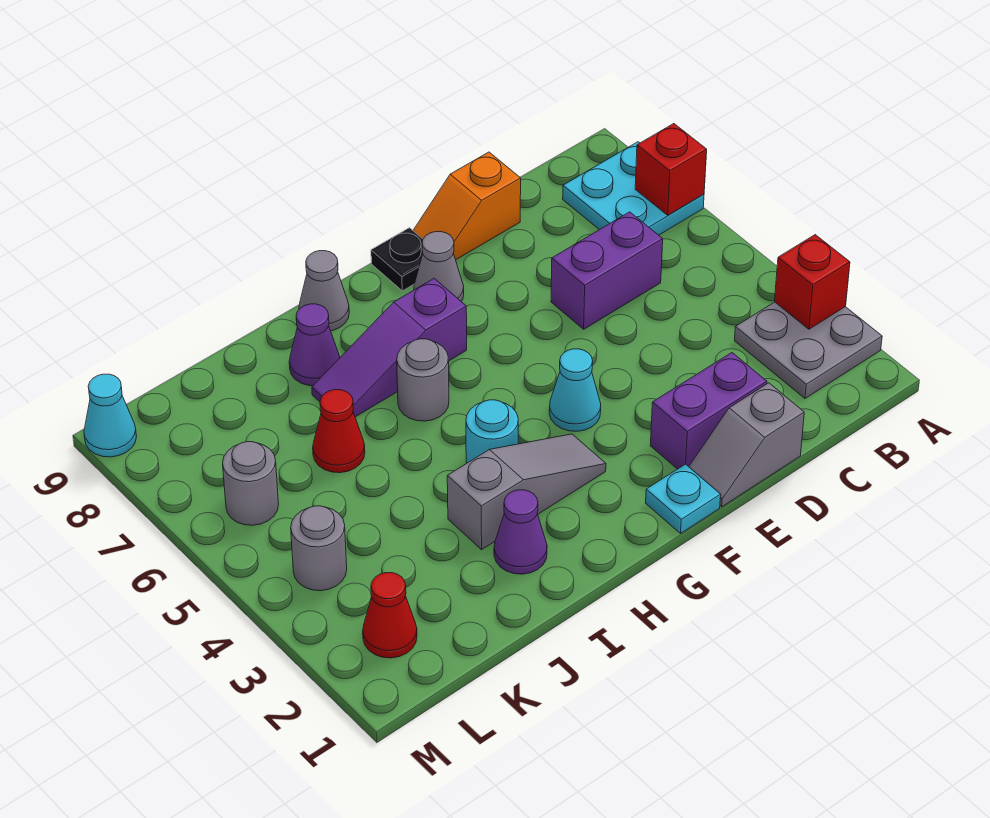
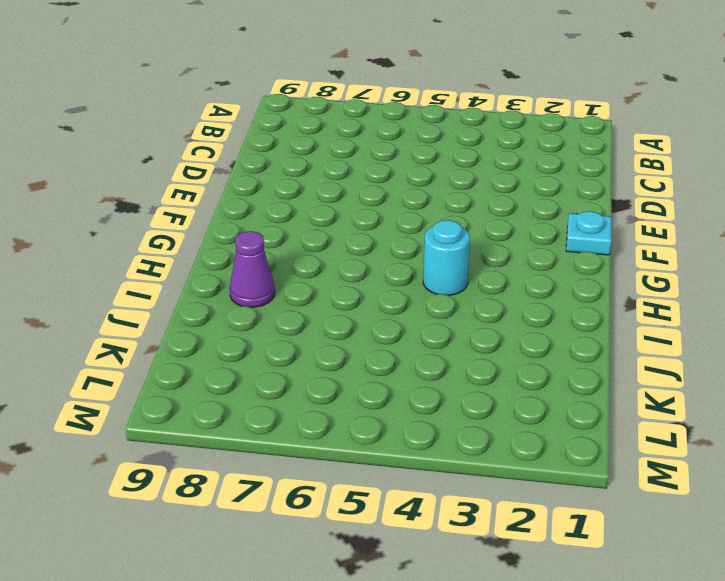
none -> grey plate A2:B3 level 1
none -> cyan plate A7:B8 level 1
none -> purple brick C6:D6 level 1

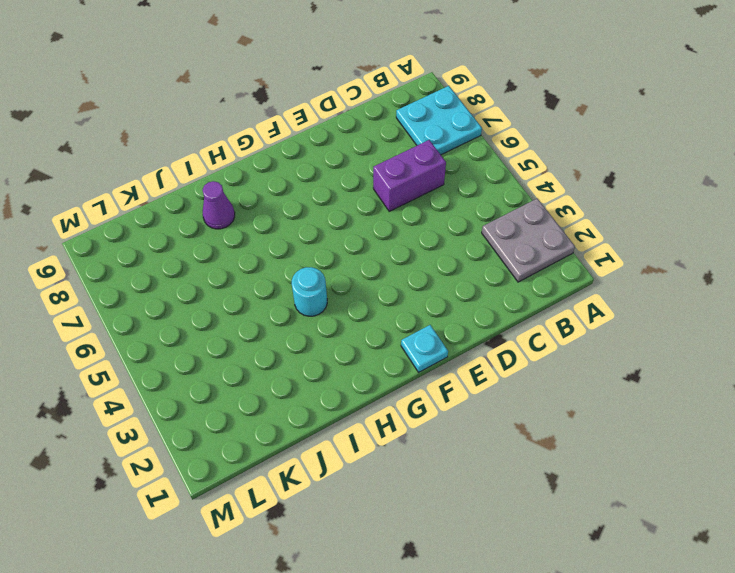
none -> grey slope D1:E1 level 1 top D
none -> purple brick D2:E2 level 1
none -> orange slope D9:E9 level 1 top D

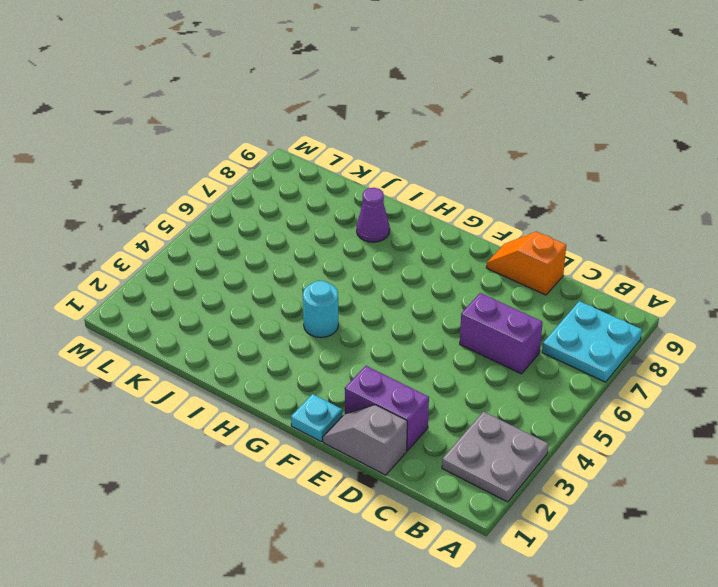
none -> cyan cone F4 level 1
none -> grey cone F8 level 1
none -> black plate F9 level 1

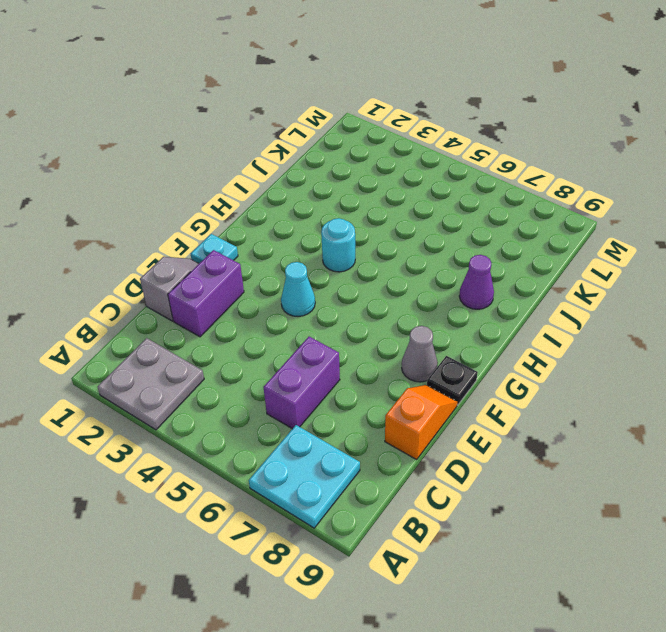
none -> grey slope G3:I3 level 1 top I
none -> purple slope G7:I7 level 1 top G
none -> grey round brick H6 level 1

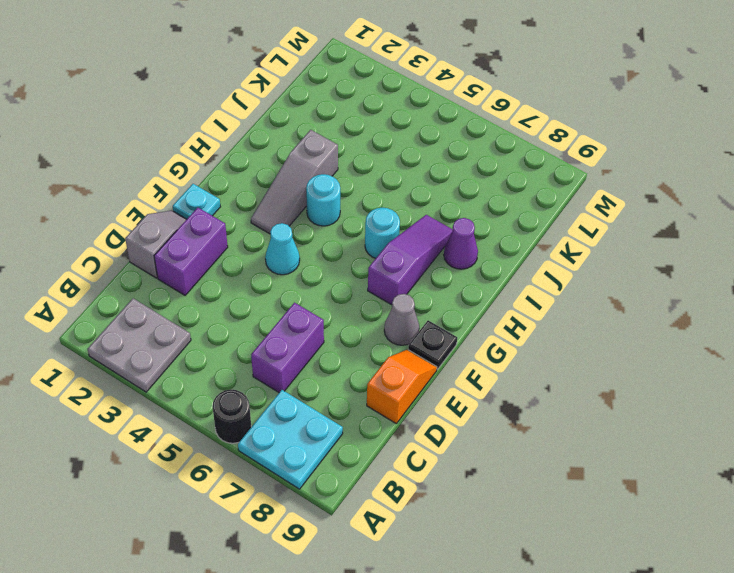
black round brick A6 level 1 -> none
cyan round brick H6 level 1 -> grey round brick H6 level 1
none -> grey cone H9 level 1
none -> purple cone I2 level 1
none -> red cone J6 level 1

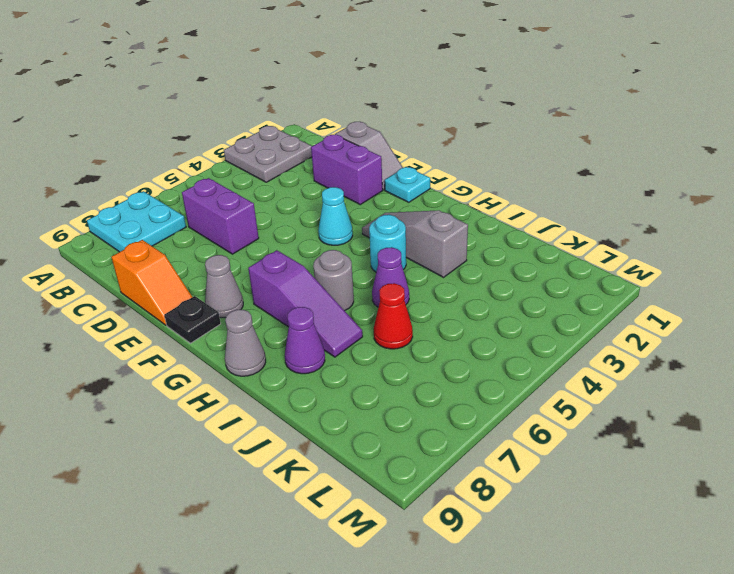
purple cone I5 level 1 -> purple cone I2 level 1
none -> red cone L2 level 1
none -> grey round brick L4 level 1
none -> grey round brick L6 level 1

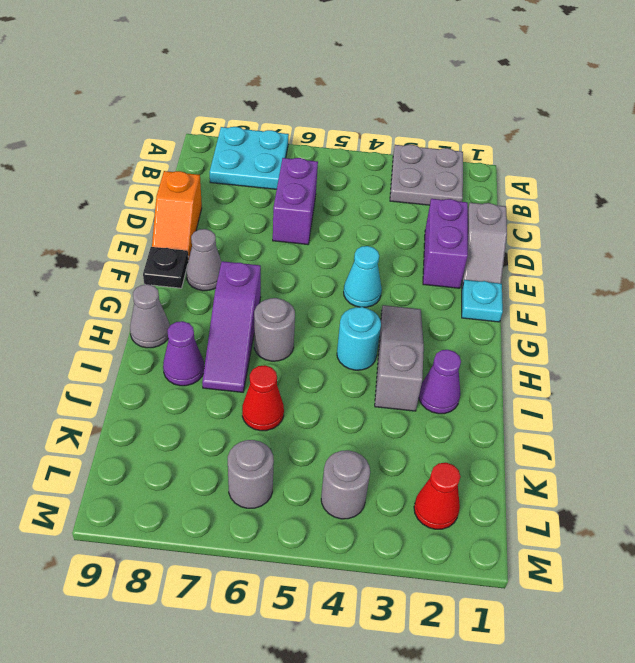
none -> cyan cone M9 level 1
none -> red brick A3 level 2
none -> red brick A7 level 2

